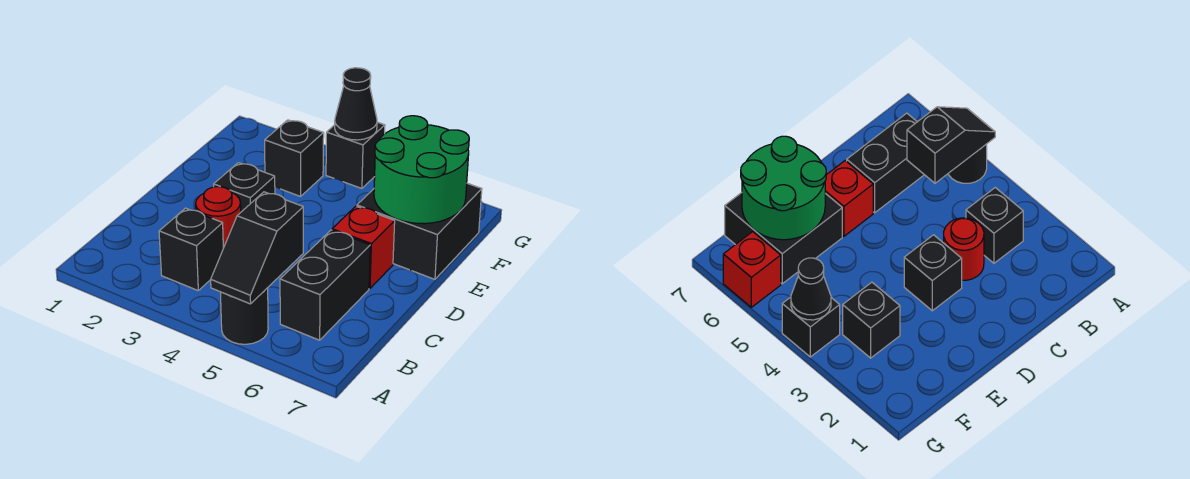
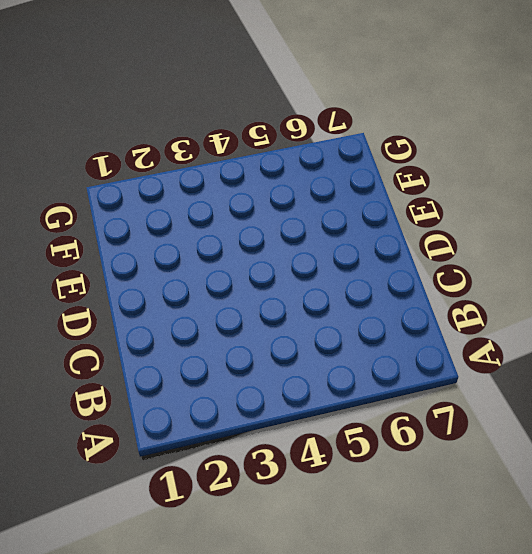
none -> black round brick A5 level 1
none -> black brick B3 level 1
none -> black brick B6:C6 level 1

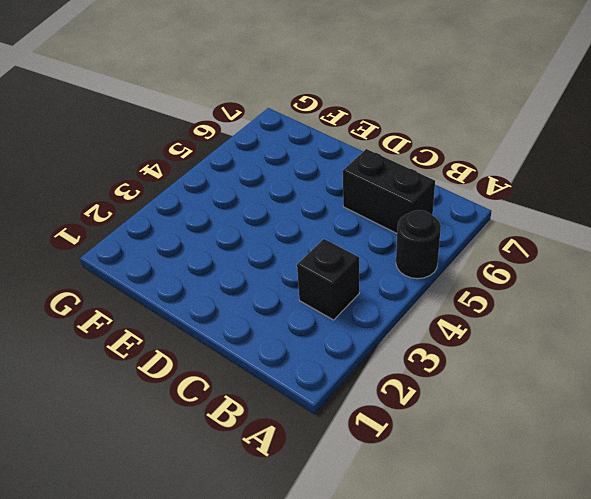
none -> red round brick C3 level 1
none -> black brick D3 level 1
none -> red brick D6 level 1

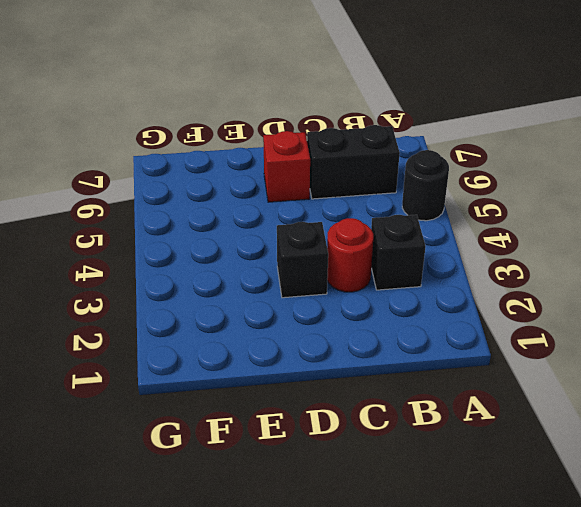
none -> black brick E6:F7 level 1
none -> black brick F3 level 1
none -> black brick G4 level 1

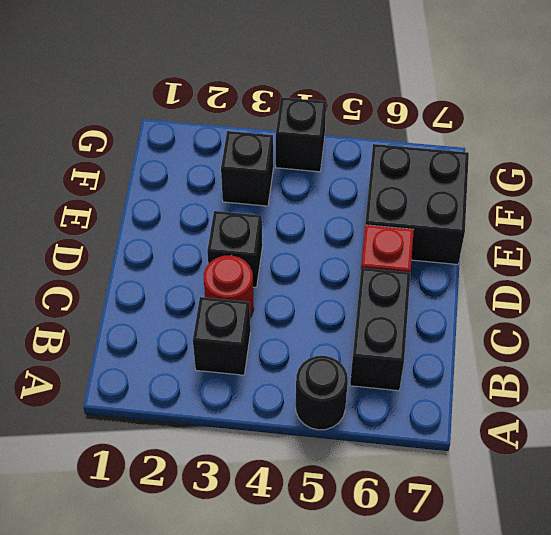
none -> red brick G6 level 1
none -> black slope A5:B5 level 2 top B
none -> green round brick E6:F7 level 2

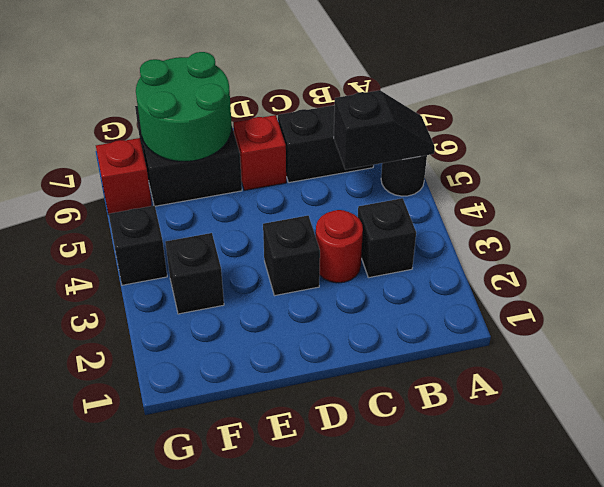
none -> black cone G4 level 2

